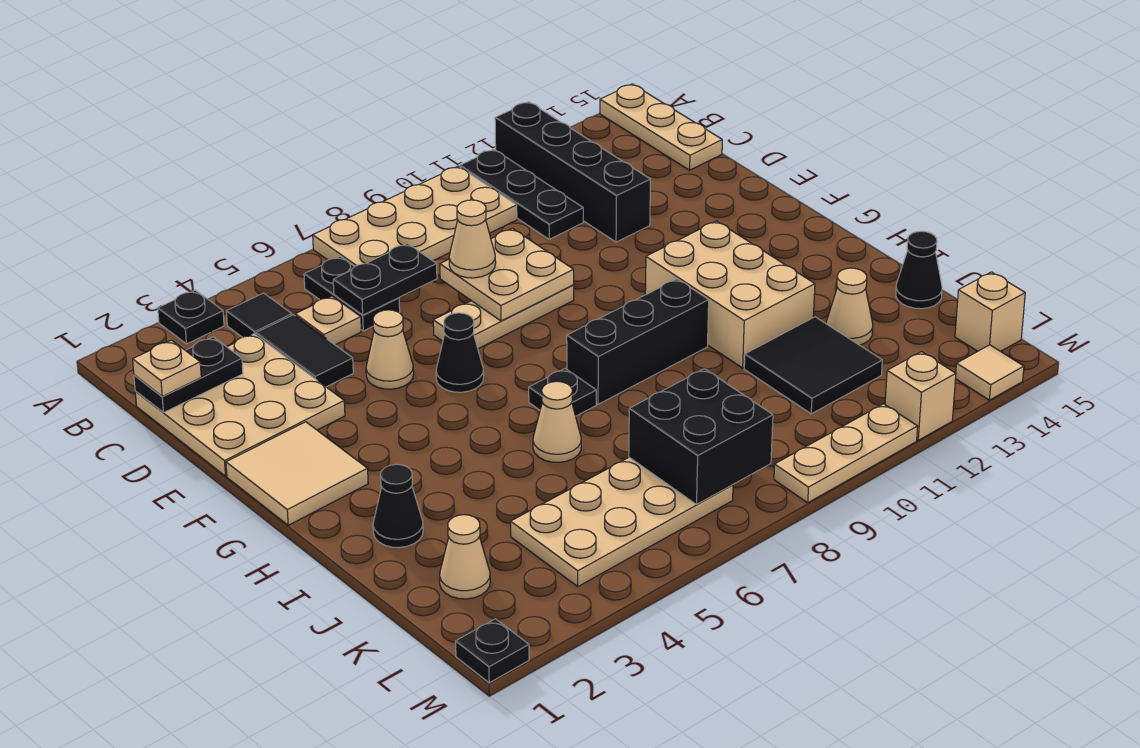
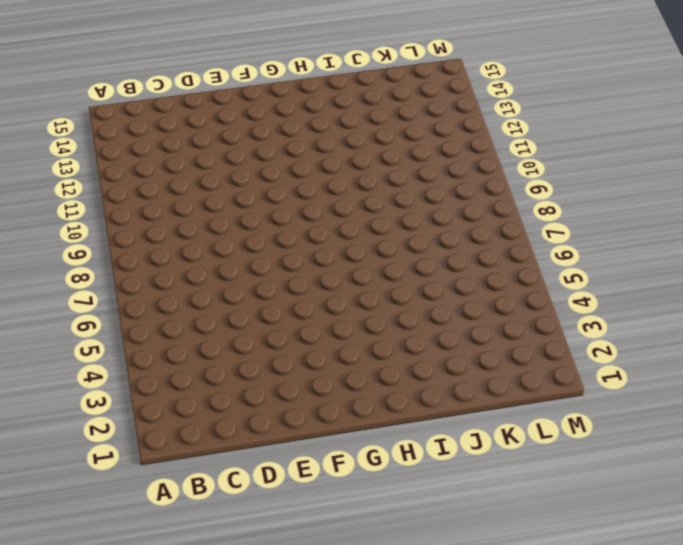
none -> black plate A3 level 1
none -> tan plate A7:B10 level 1
none -> black plate A11:C11 level 1
none -> black brick A12:D12 level 1

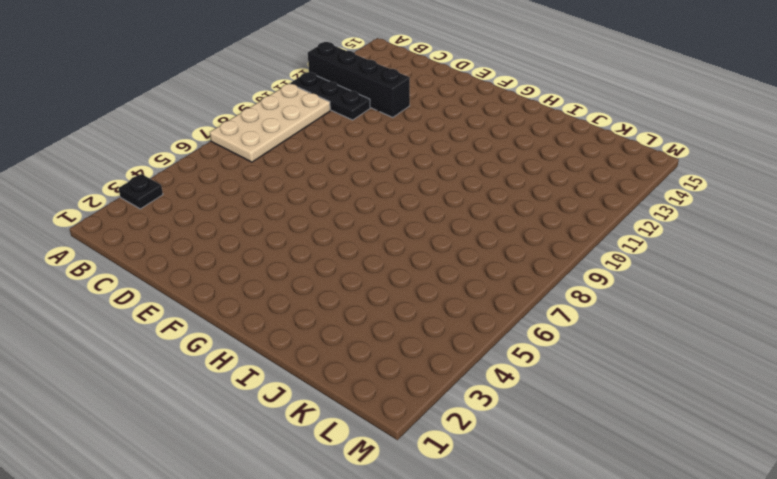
none -> tan plate A15:C15 level 1
none -> black tile B4 level 1
none -> black plate B6:C6 level 1
none -> tan plate C1:E3 level 1

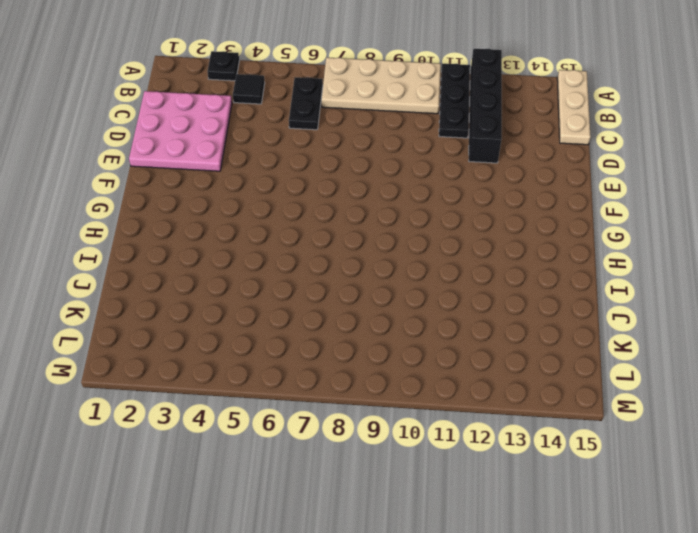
pink plate C1:E3 level 1 -> tan plate C1:E3 level 1
none -> black tile C4:D4 level 1
none -> tan plate C5 level 1
none -> tan cone E5 level 1
none -> tan plate E7:E9 level 1

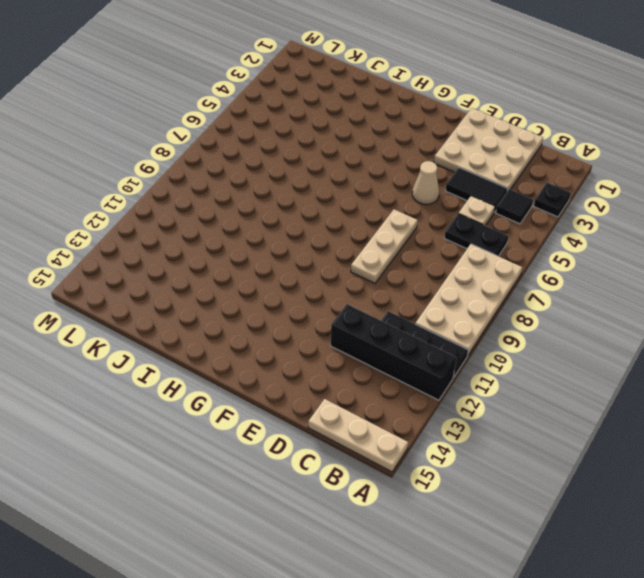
none -> tan tile F1:G2 level 1
none -> black cone F6 level 1
none -> tan brick G11:I12 level 1
none -> black plate H7 level 1

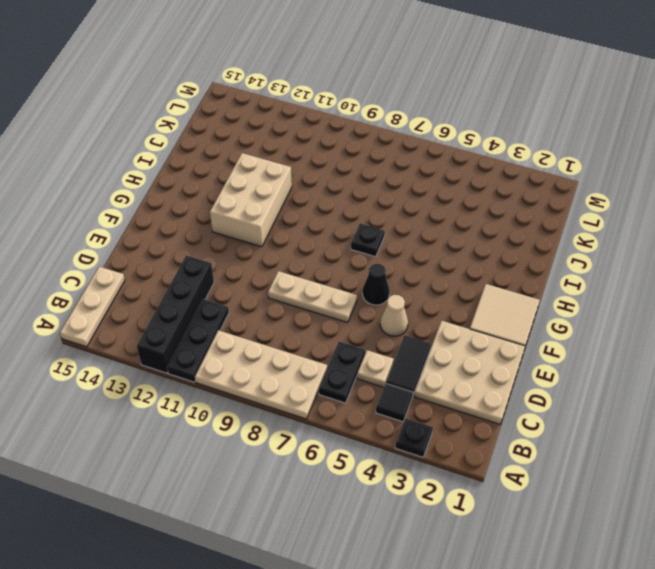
none -> black brick H8:H10 level 1
none -> black cone I2 level 1
none -> tan cone I6 level 1
none -> black tile J11:K12 level 1

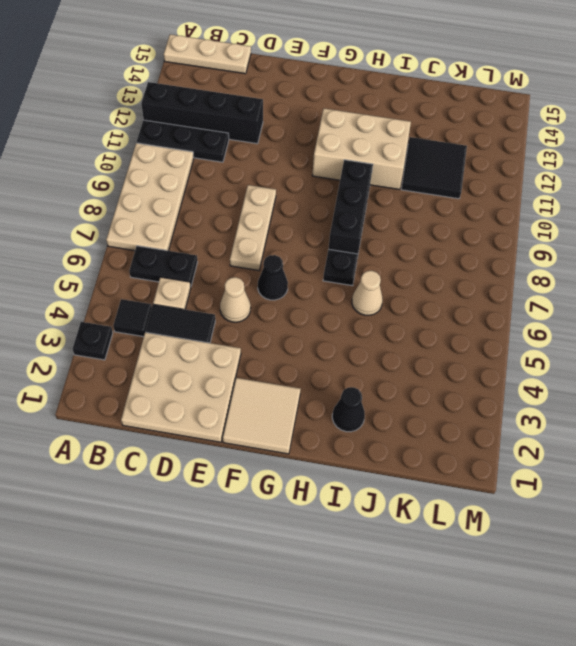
none -> tan cone J13 level 1
none -> black cone J15 level 1
none -> tan cone K2 level 1
none -> tan plate K4:L7 level 1

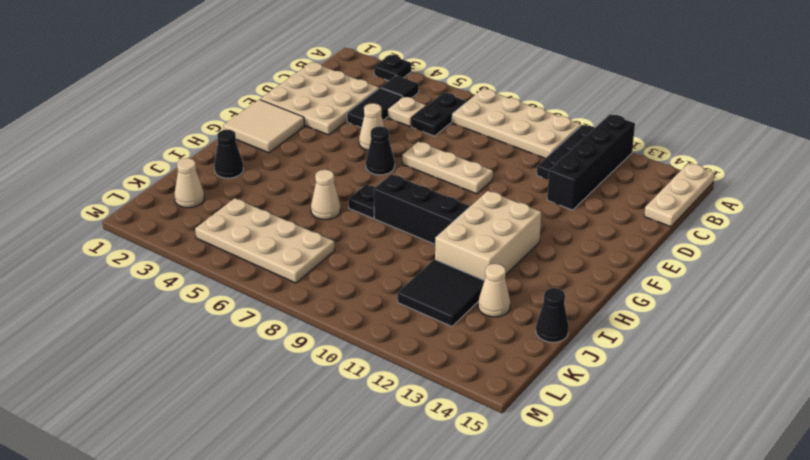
none -> tan brick L15 level 1
none -> black plate M1 level 1
none -> tan plate M9:M11 level 1
none -> tan brick M12 level 1

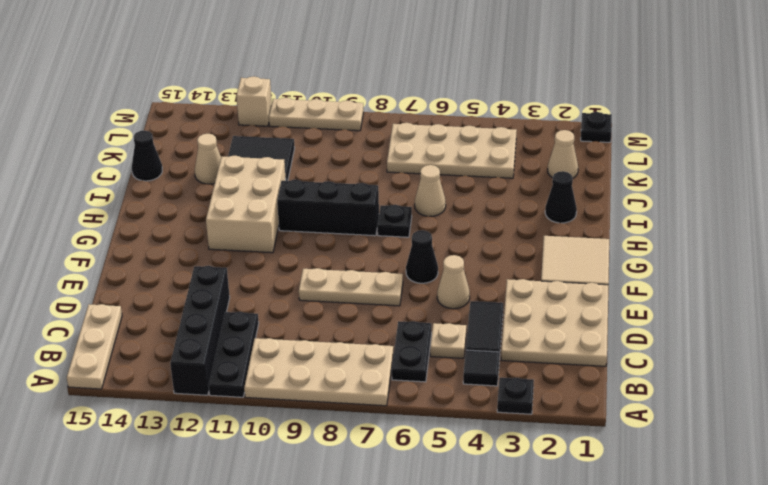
none -> tan brick L15 level 1
none -> tan tile M14 level 1
none -> black plate C1:C2 level 2
none -> black plate C6:C7 level 2

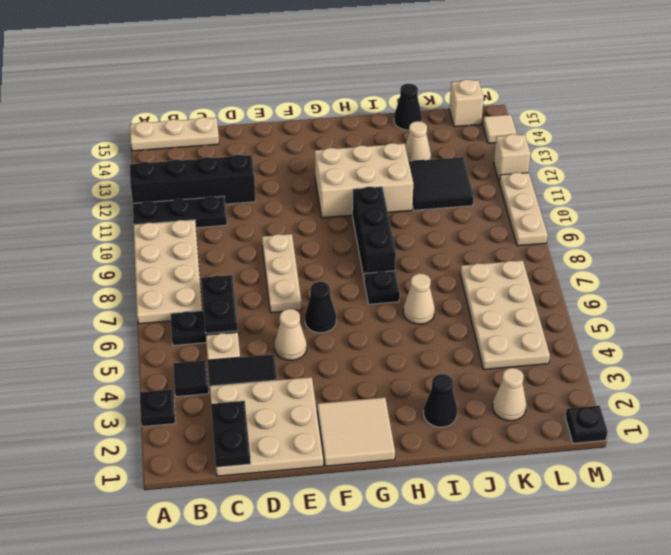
none -> tan plate D8:E9 level 2
none -> black brick K7:L8 level 2
none -> tan plate C1 level 3
none -> tan cone D8 level 3

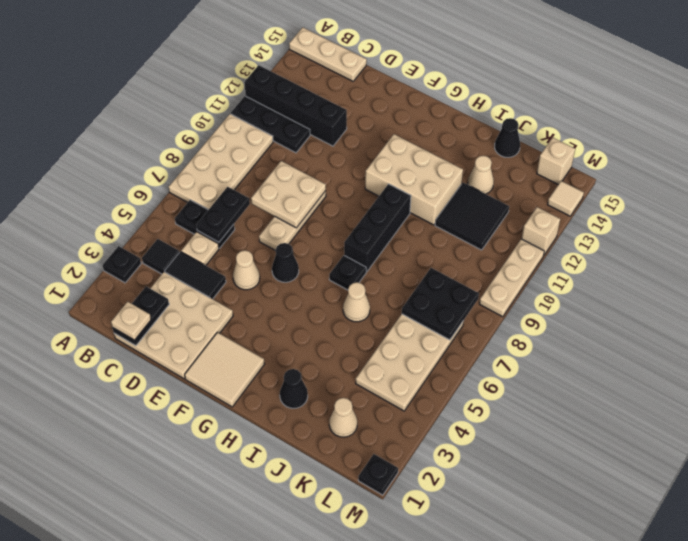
black plate K7:L8 level 2 -> black brick K7:L8 level 2
none -> tan cone D8 level 3

